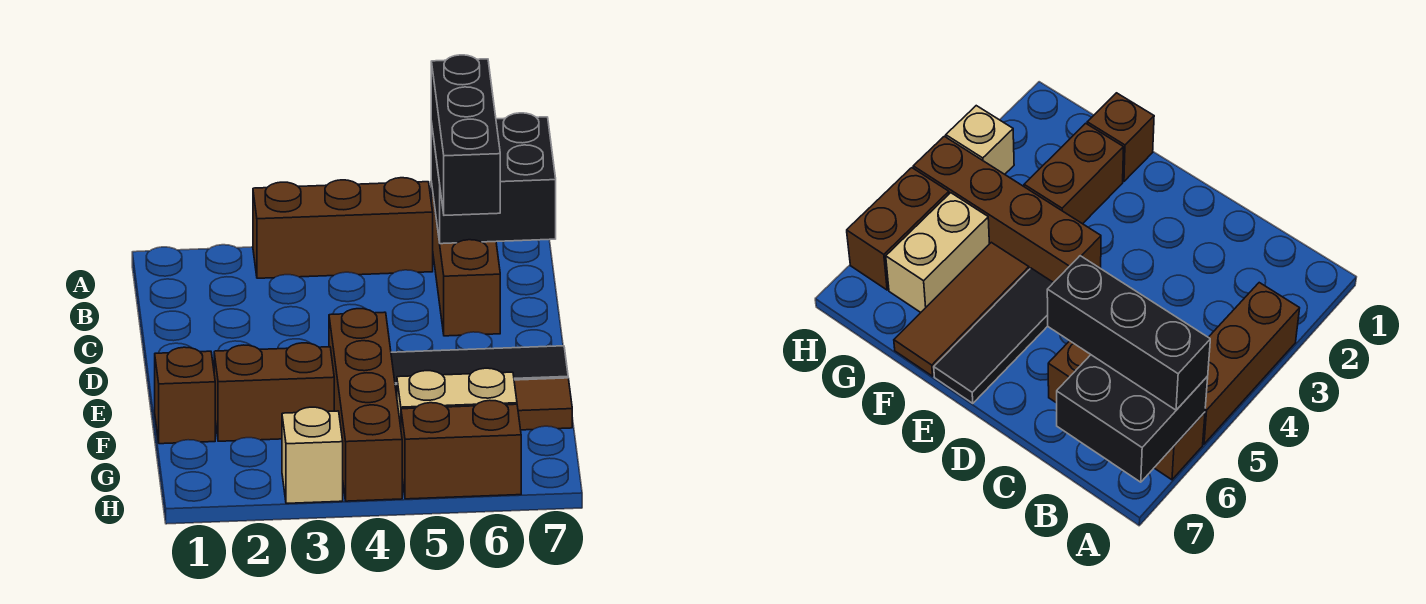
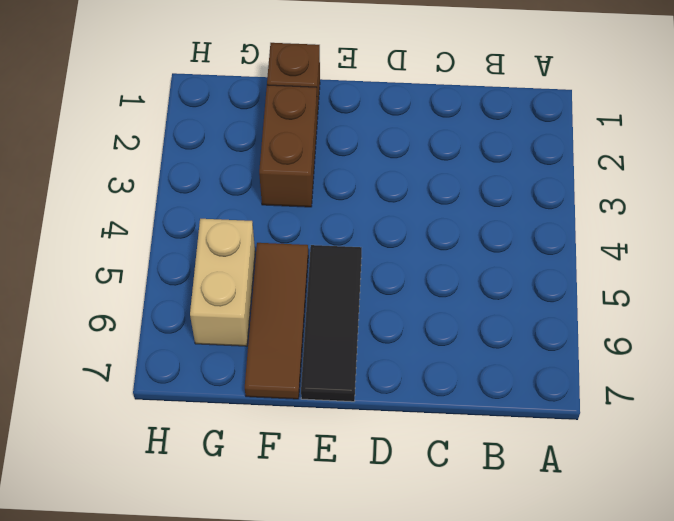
none -> brown brick A3:A5 level 1
none -> brown brick A6:C6 level 1
none -> brown brick E4:H4 level 1

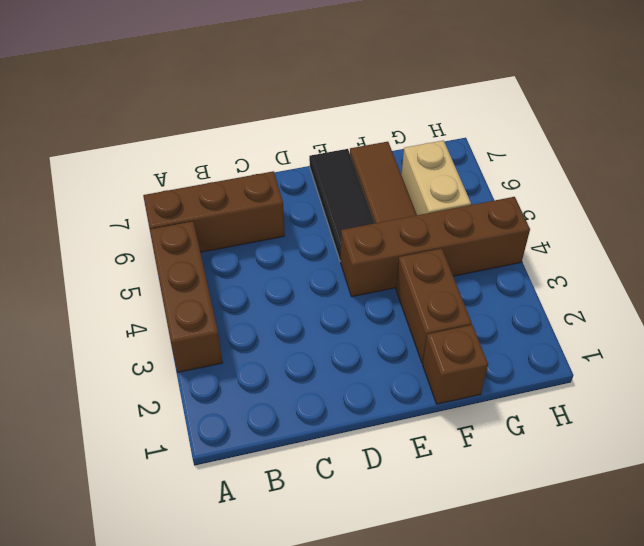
none -> tan brick H3 level 1
none -> brown brick H5:H6 level 1
none -> black brick A6:B7 level 2

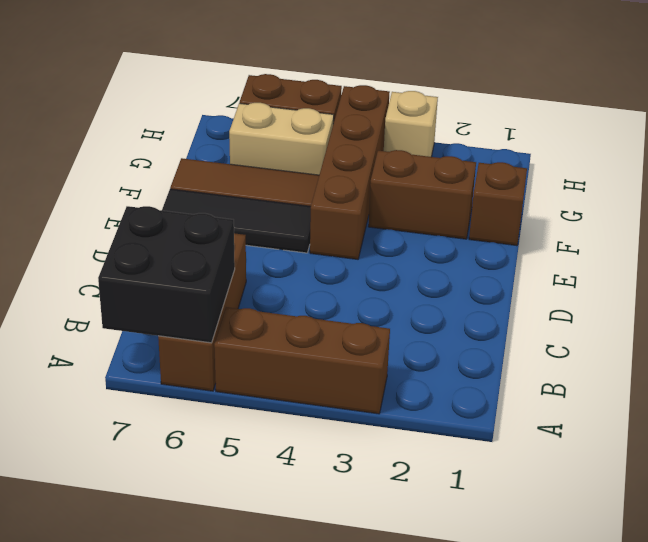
none -> black brick A6:C6 level 3

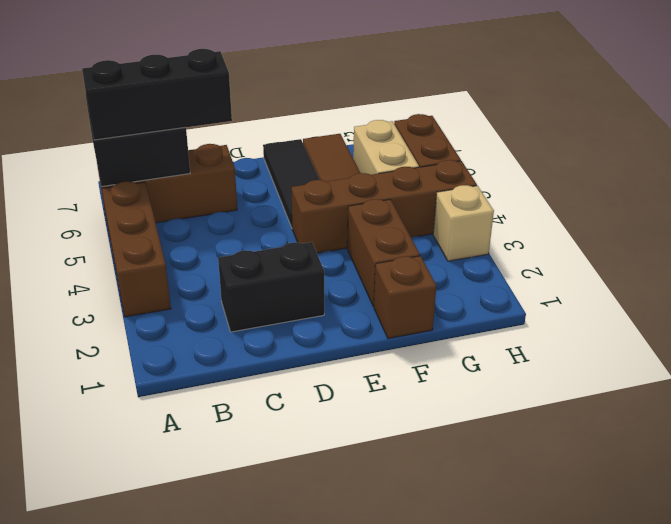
black brick C2:D2 level 1 -> none

